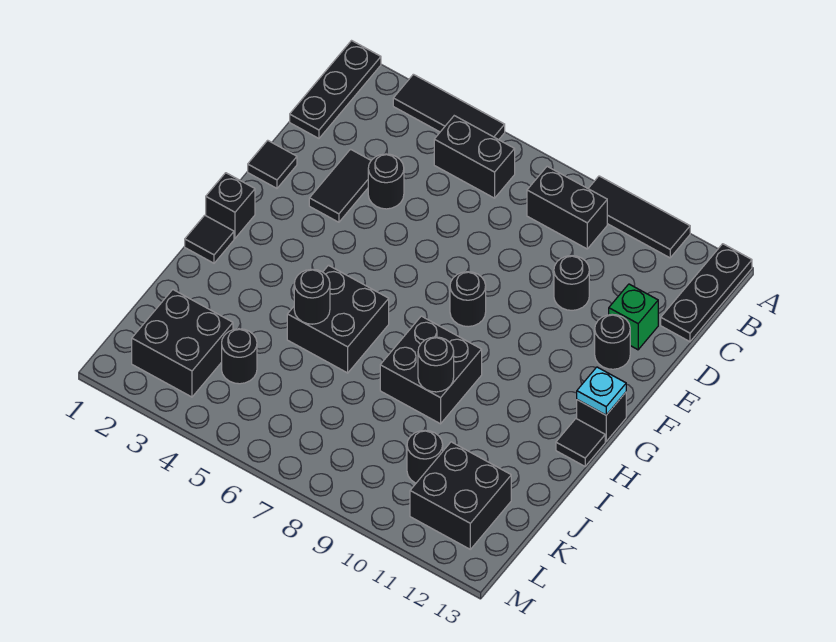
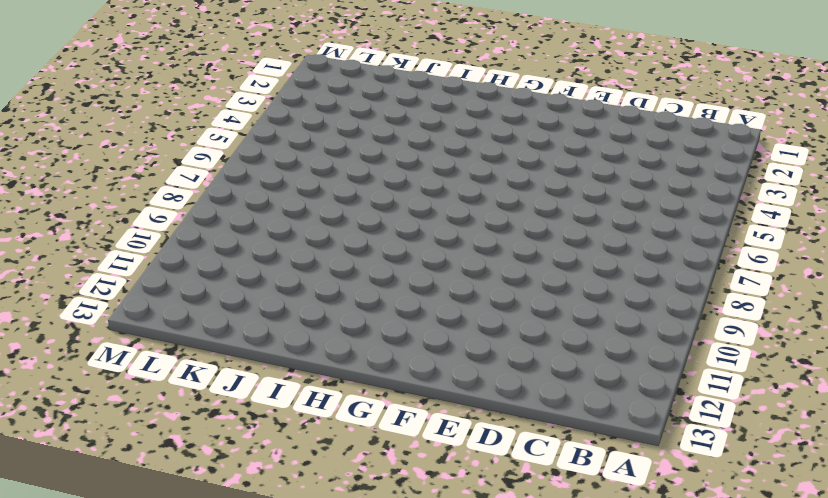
none -> black plate A1:C1 level 1
none -> black tile A3:A5 level 1
none -> black tile A9:A11 level 1

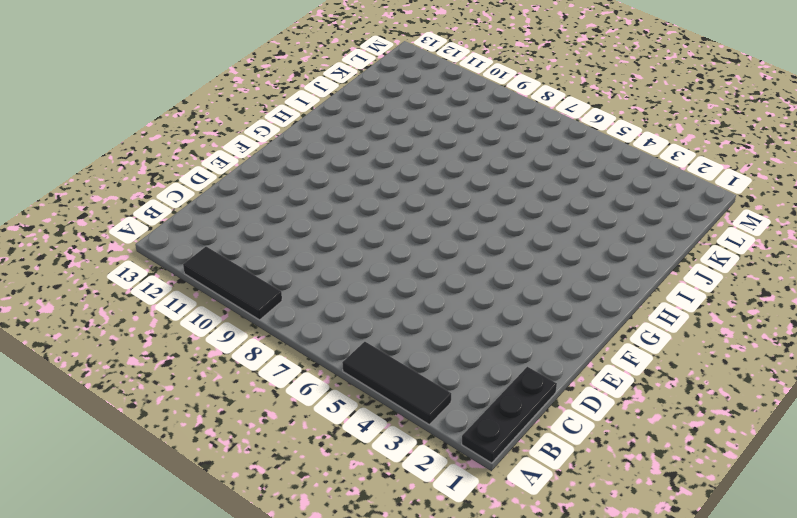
none -> black plate A13:C13 level 1
none -> black brick B5:B6 level 1
none -> black brick B8:B9 level 1

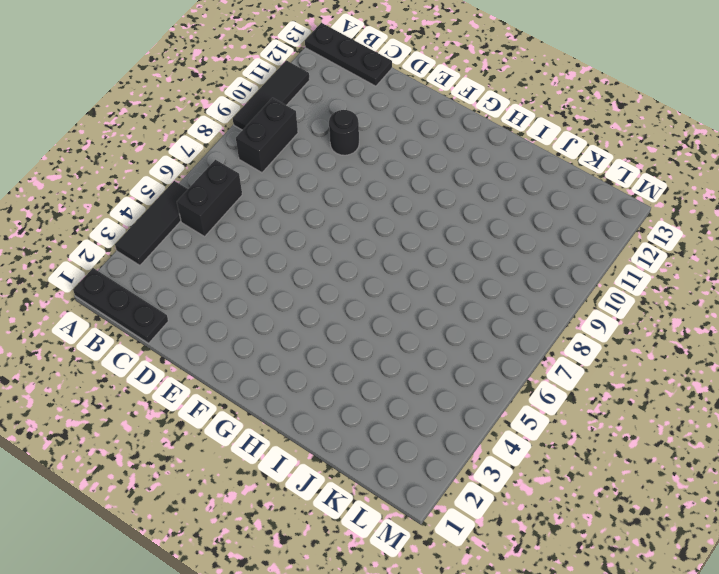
none -> black tile D3:E3 level 1
none -> black round brick D4 level 1
none -> green brick D12 level 1

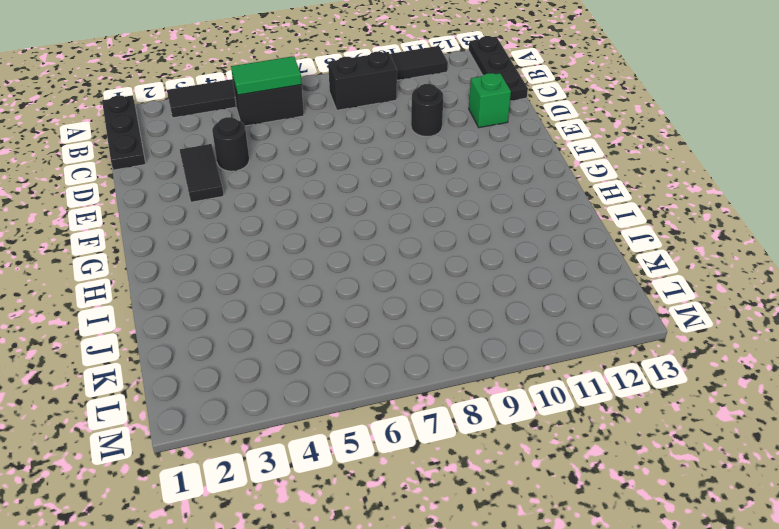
green tile B5:B6 level 2 -> none
none -> black tile E1 level 1
none -> black round brick E12 level 1
none -> black round brick F8 level 1

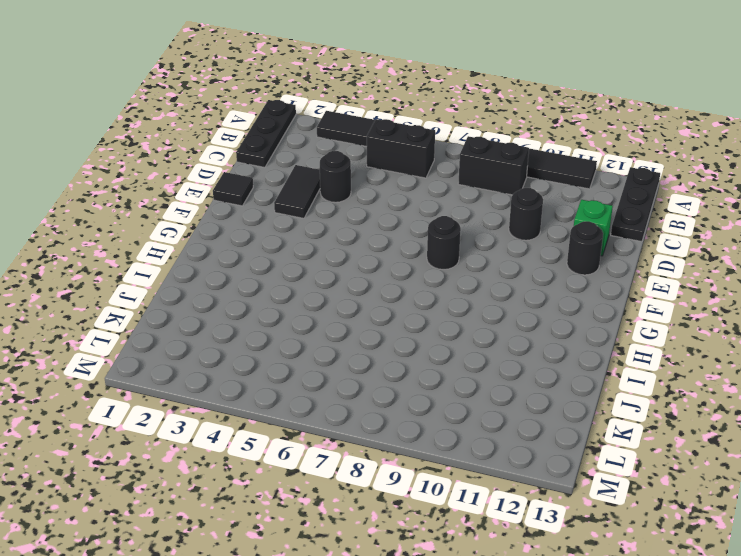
none -> black brick G1 level 1
none -> black brick G13 level 1
none -> black tile H1 level 1

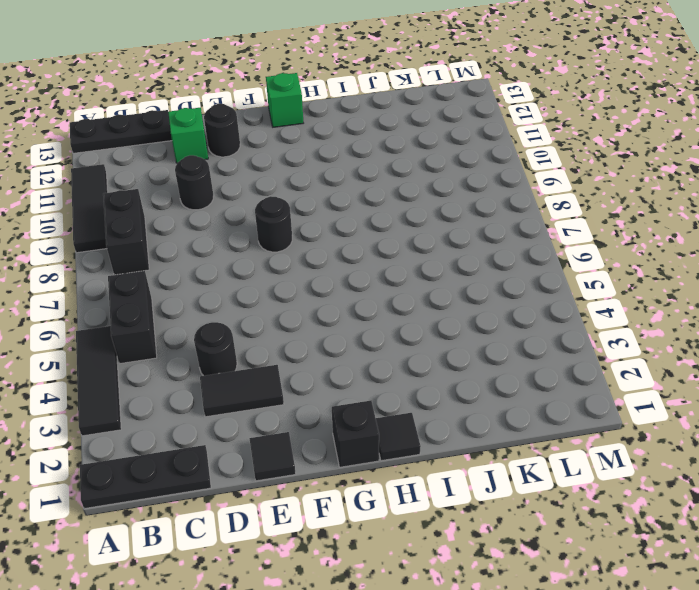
green brick G13 level 1 -> black brick G13 level 1
none -> black brick H5:I6 level 1
none -> black brick H8:I9 level 1
none -> black tile H13 level 1

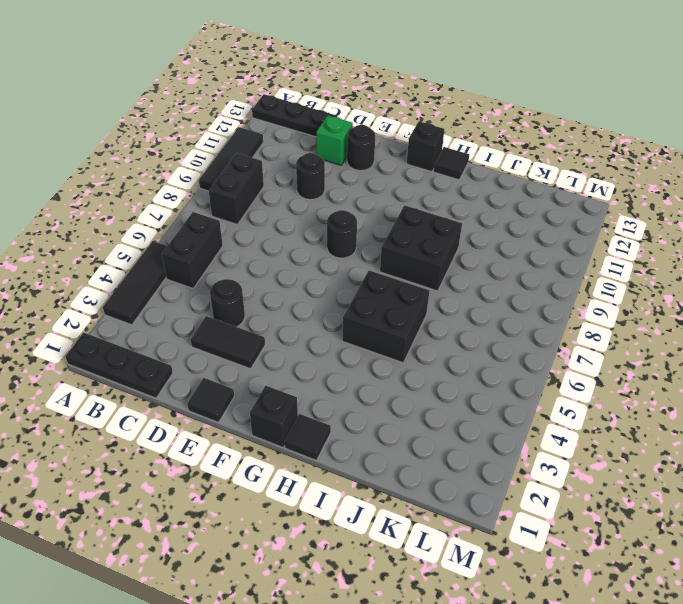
none -> black brick K2:L3 level 1
none -> black round brick K4 level 1
none -> black round brick K10 level 1

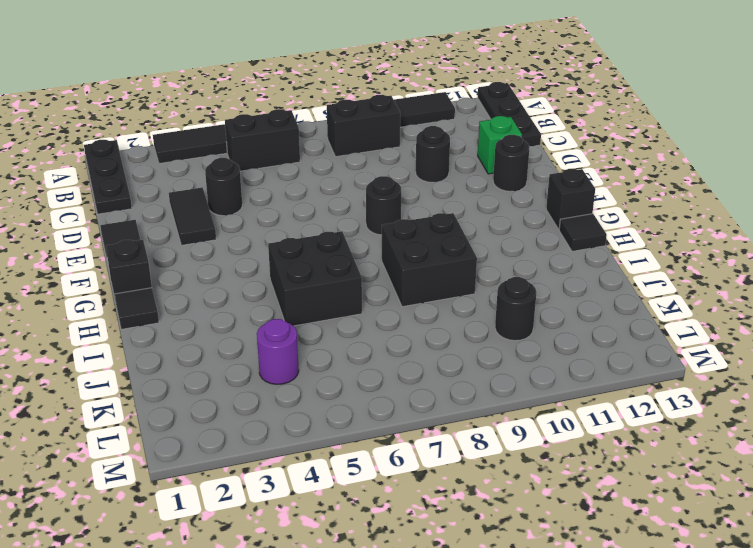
purple round brick K4 level 1 -> black round brick K4 level 1
none -> black brick K2:L3 level 1
none -> black brick K11:L12 level 1
none -> cyan plate G13 level 2

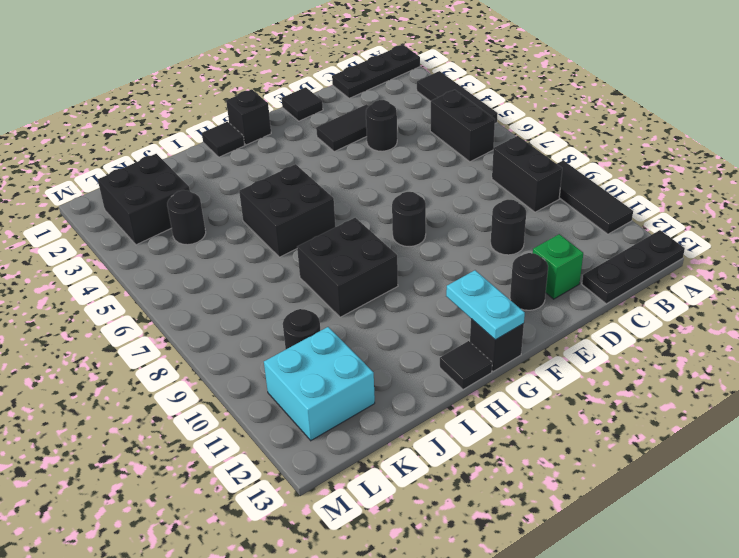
cyan plate G12:G13 level 2 -> cyan plate G13 level 2
cyan brick K11:L12 level 1 -> black brick K11:L12 level 1
none -> black round brick I5 level 2
none -> black round brick I9 level 2

